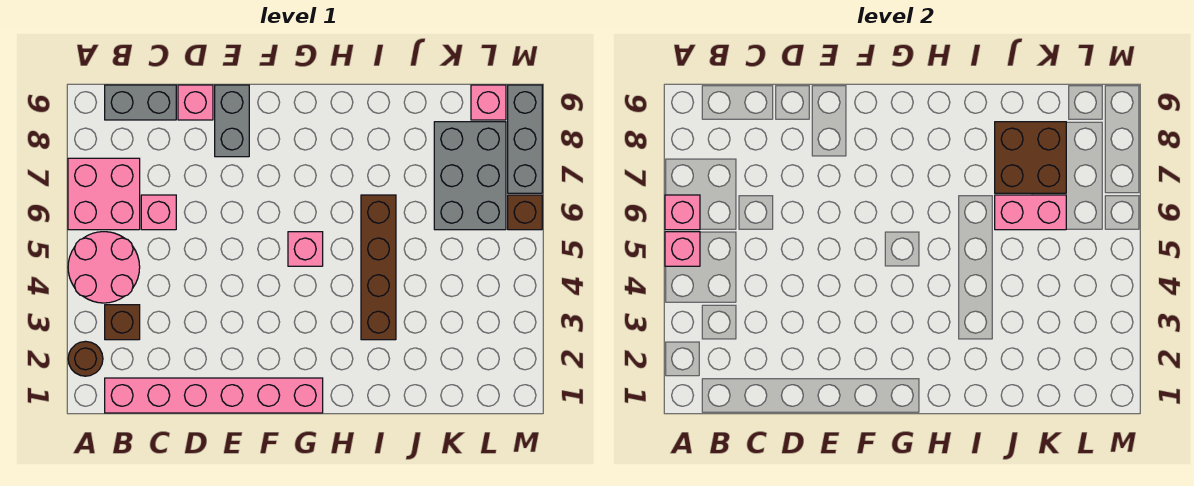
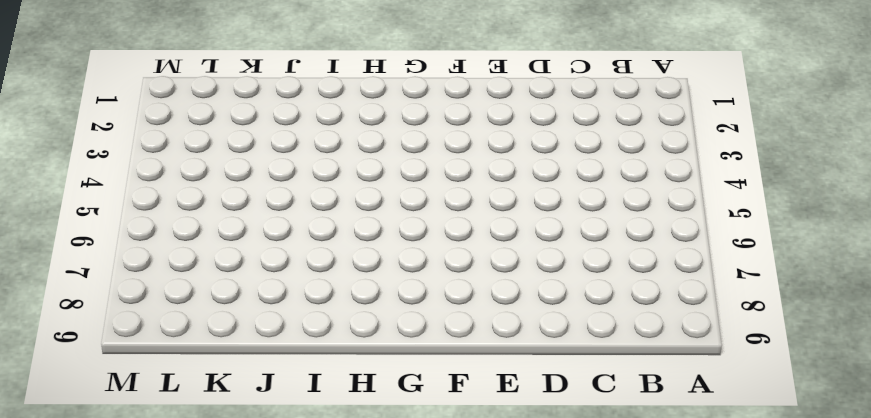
none -> brown round brick A2 level 1
none -> pink round brick A4:B5 level 1
none -> pink brick A6:B7 level 1

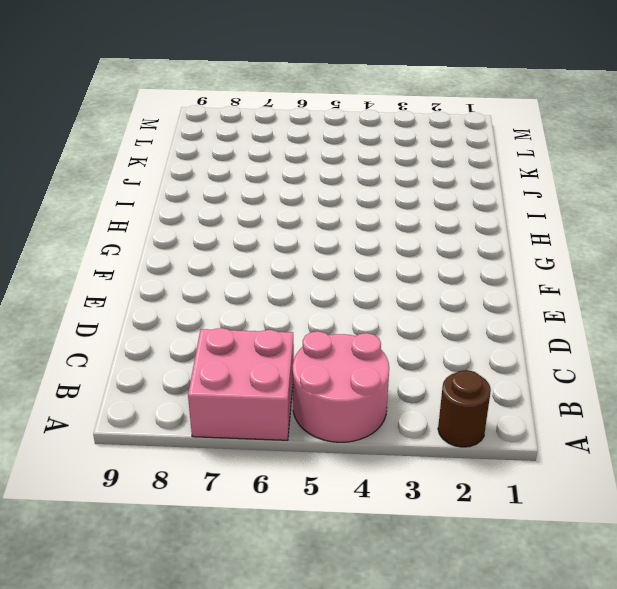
none -> pink brick B1:G1 level 1
none -> brown brick B3 level 1
none -> grey brick B9:C9 level 1

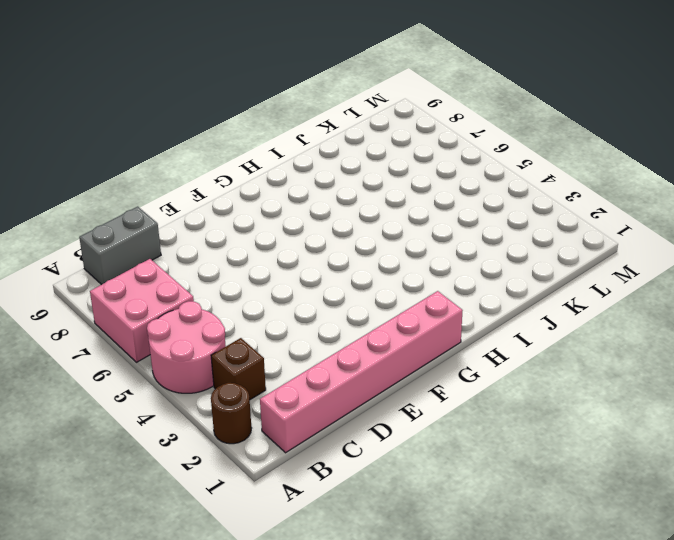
none -> pink brick C6 level 1
none -> pink brick D9 level 1
none -> grey brick E8:E9 level 1

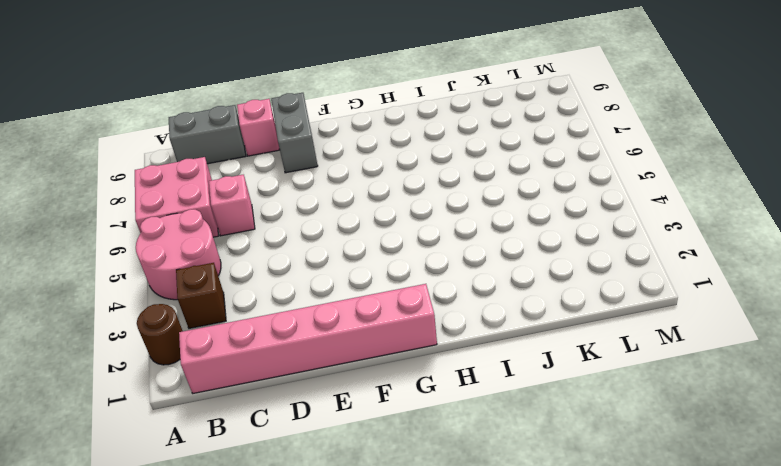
none -> pink brick G5 level 1
none -> brown brick I3:I6 level 1
none -> grey brick K6:L8 level 1

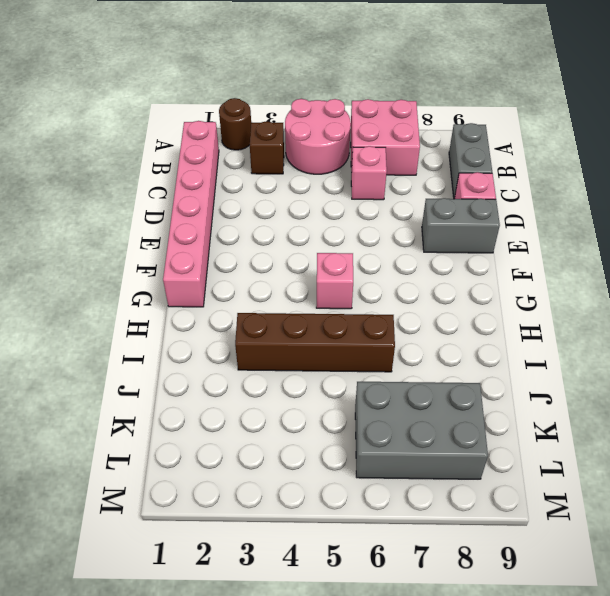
none -> pink brick L9 level 1
none -> brown brick M6 level 1
none -> grey brick M7:M9 level 1

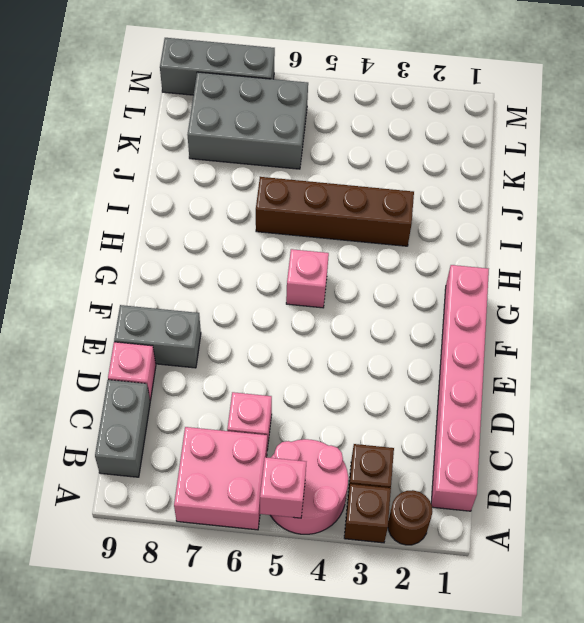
brown brick A3 level 1 -> brown brick M6 level 1
none -> pink brick L9 level 1
none -> pink brick A6 level 2
none -> pink brick J6:K6 level 2

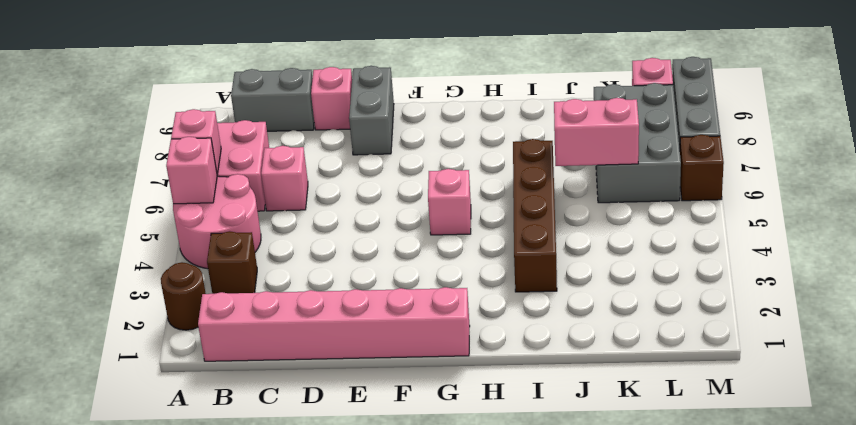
none -> brown brick J7:K8 level 2

